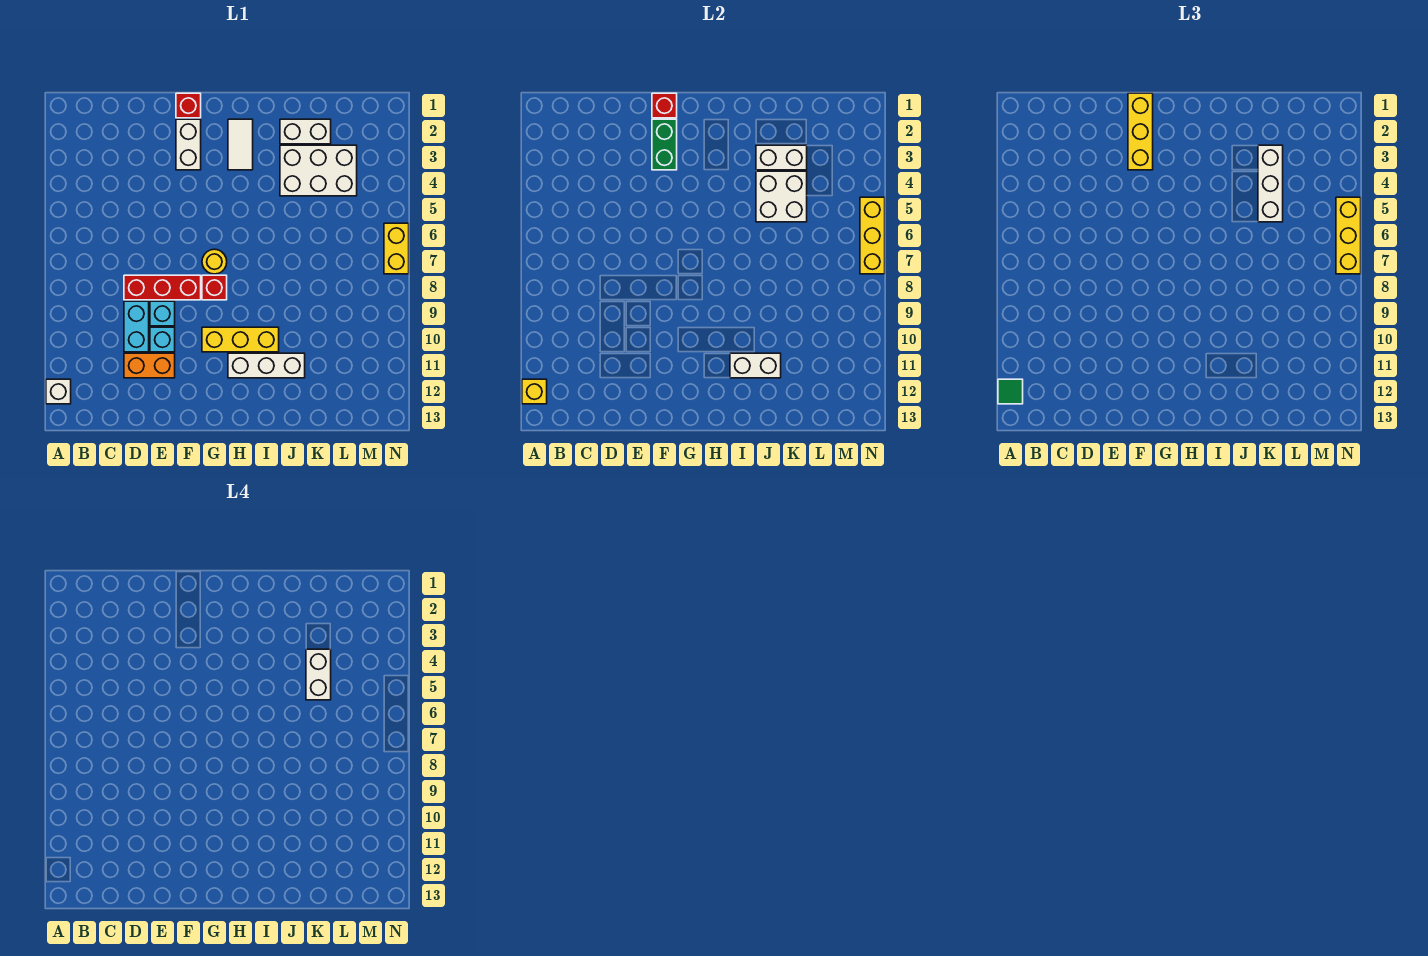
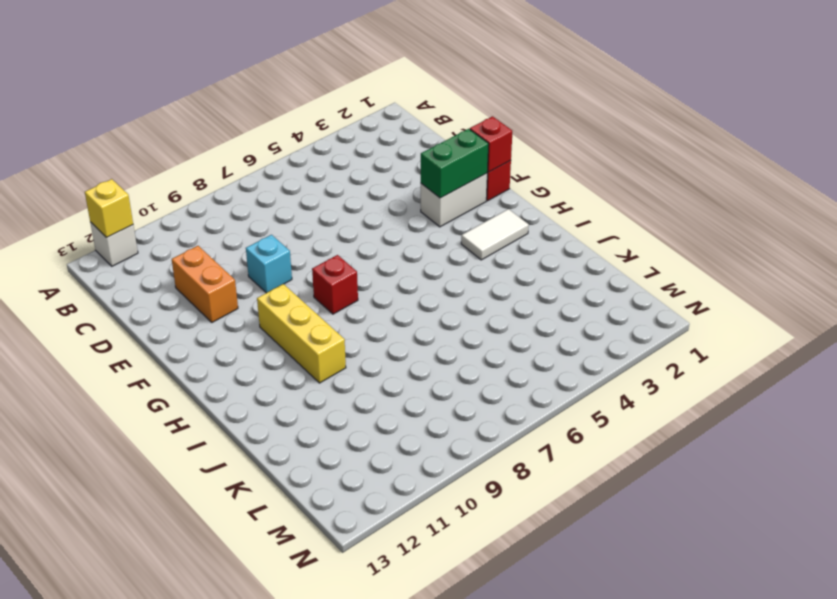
none -> red brick D8:F8 level 1
none -> cyan brick D9:D10 level 1
none -> cyan brick E10 level 1

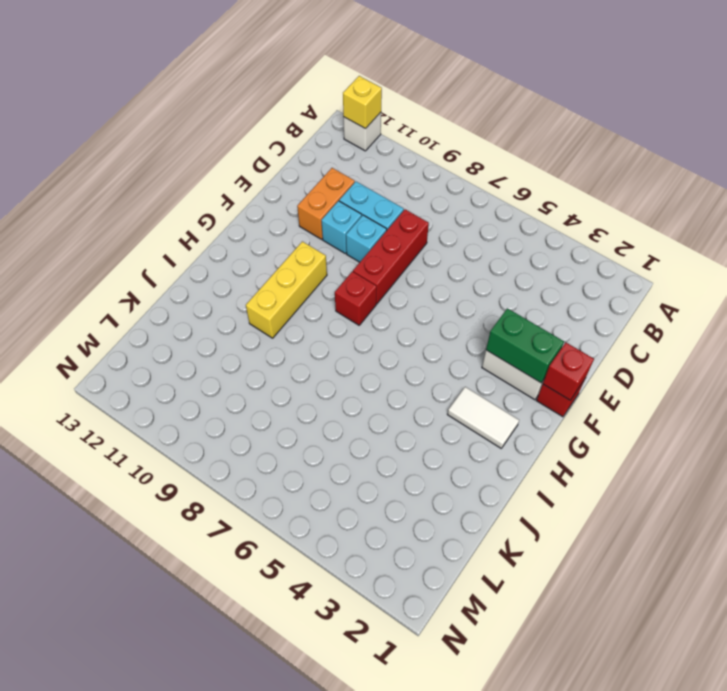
none -> yellow round brick G7 level 1
none -> white brick H11:J11 level 1
none -> white brick J2:K2 level 1

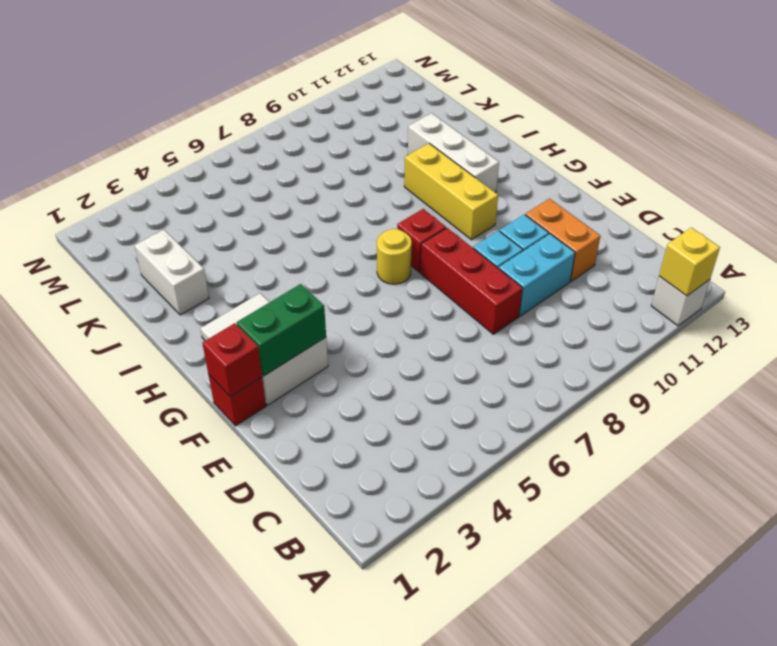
none -> white brick J3:L4 level 1
none -> yellow brick N6:N7 level 1
none -> white brick I11:J11 level 2

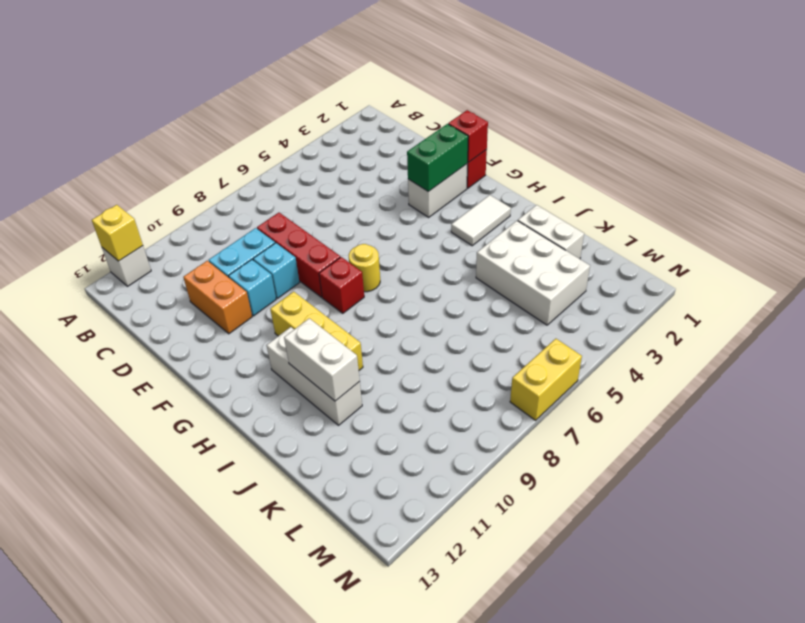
none -> white brick J3:K3 level 2
none -> white brick J4:K5 level 2
none -> yellow brick N5:N7 level 2

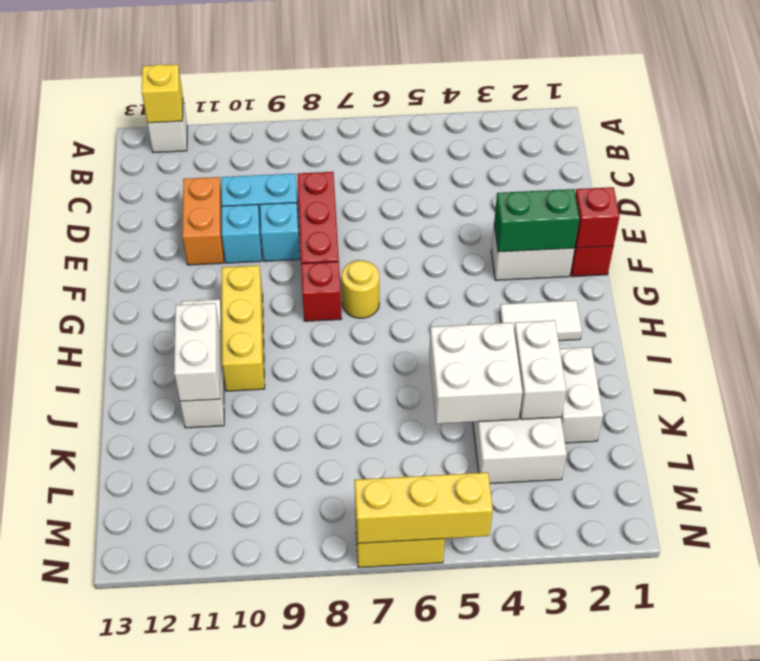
none -> green tile A12 level 3
none -> yellow brick F1:F3 level 3
none -> white brick K3:K5 level 3

